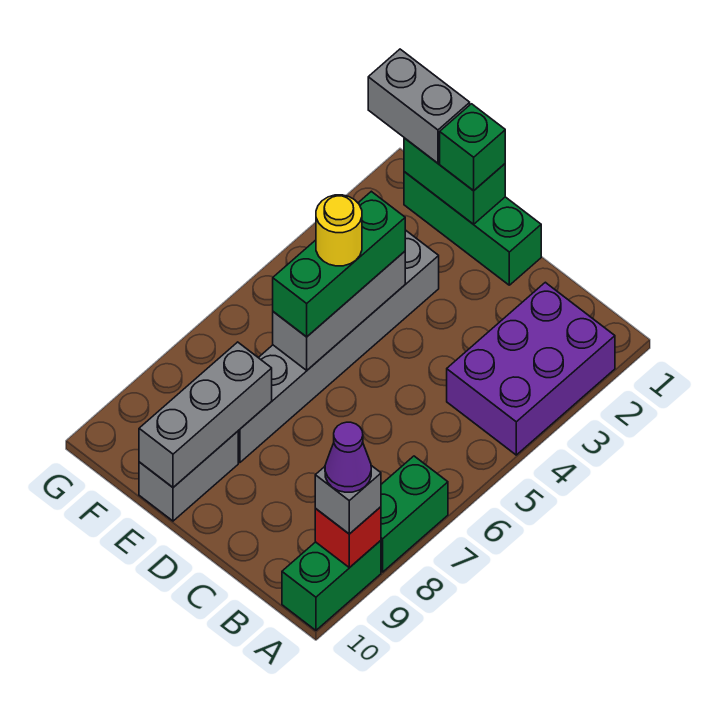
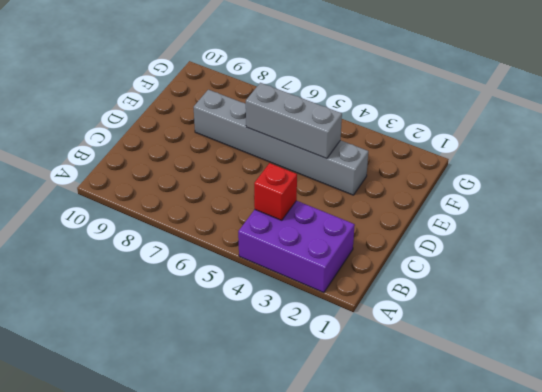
red brick B4 level 2 -> red brick A9 level 2
none -> green brick A7:A8 level 1
none -> green brick A9:A10 level 1
none -> green brick D1:F1 level 1

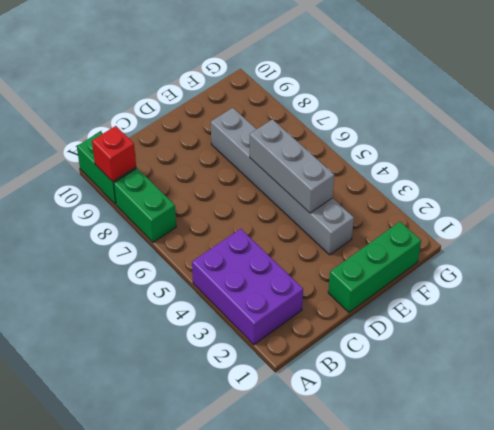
none -> grey brick E9:E10 level 1
none -> green brick E1:F1 level 2
none -> grey brick E8:E10 level 2

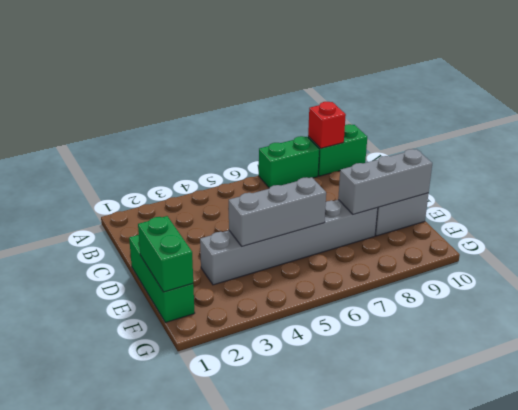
none -> purple brick A2:B4 level 1
none -> grey brick A9 level 3
none -> green brick E1 level 3

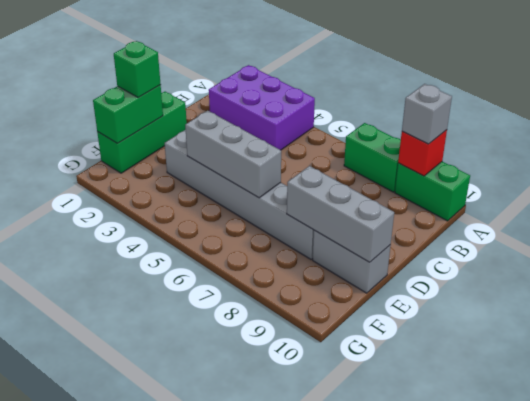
none -> green brick E4:E6 level 3
none -> grey brick F1:G1 level 3
none -> purple cone A9 level 4

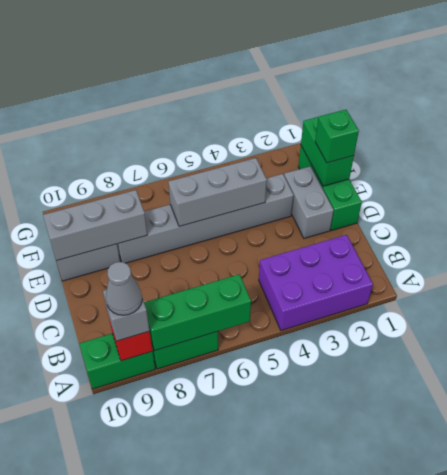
green brick A6:A8 level 2 -> green brick E4:E6 level 3
grey cone A9 level 4 -> purple cone A9 level 4
grey brick D2:E2 level 1 -> grey brick F1:G1 level 3
none -> yellow round brick E5 level 4

